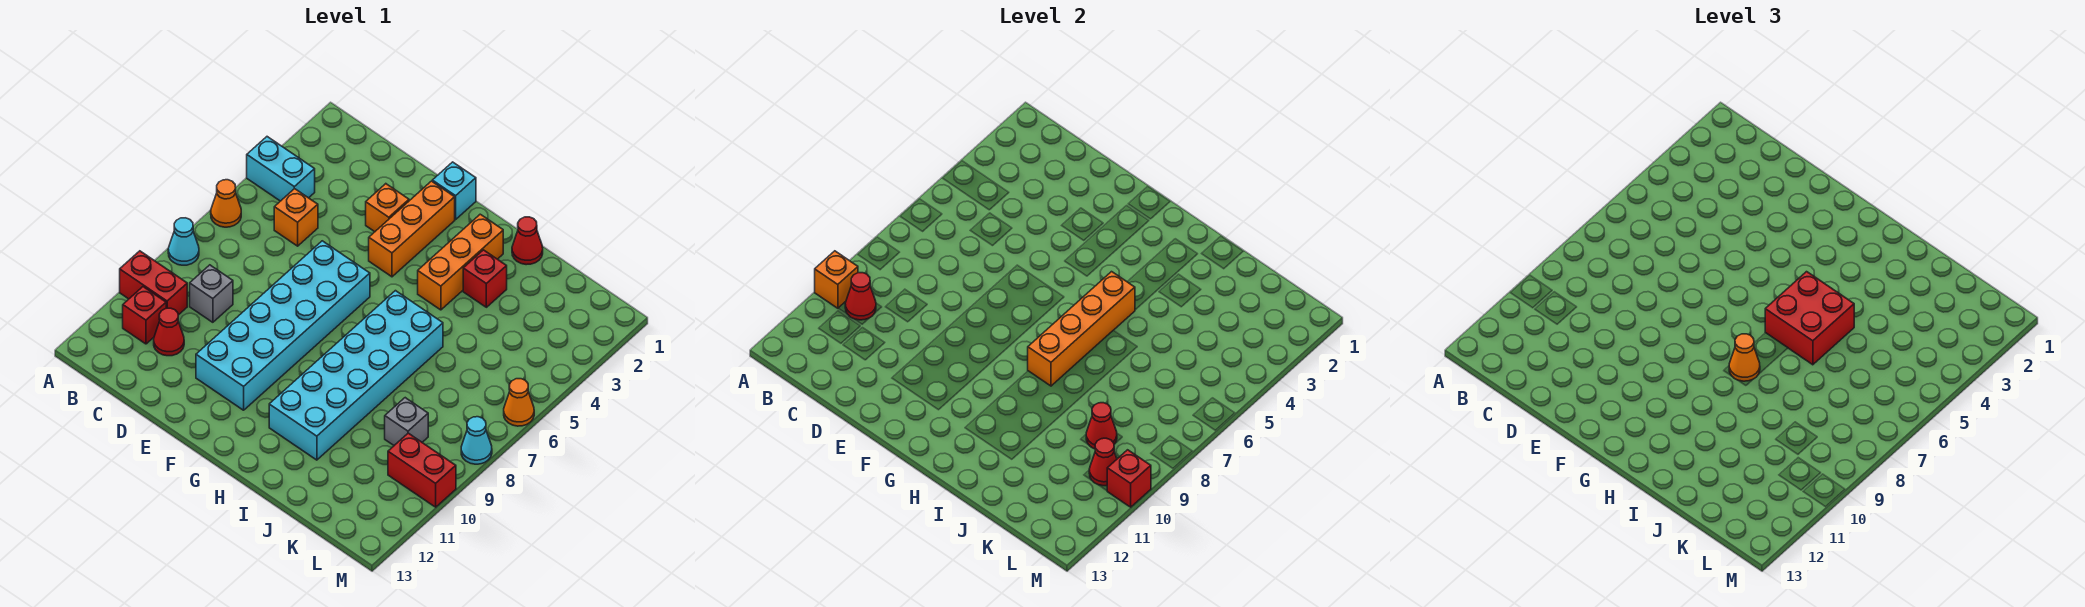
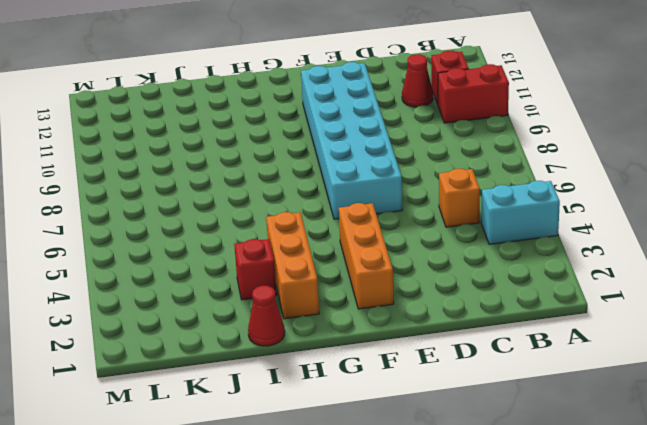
none -> orange cone A6 level 1
none -> cyan cone A8 level 1
none -> grey brick C9 level 1

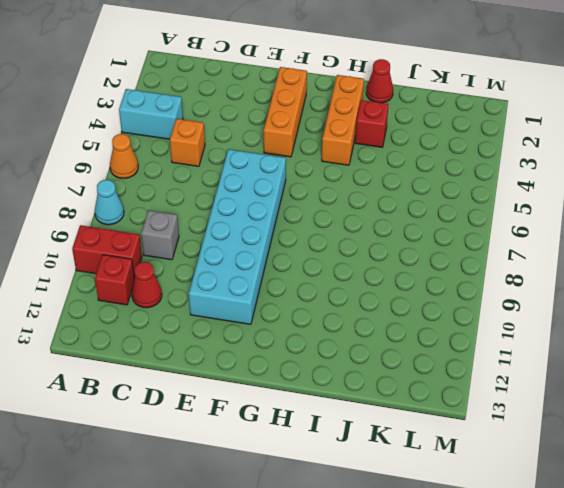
none -> orange brick E3 level 1
none -> cyan brick F1 level 1
none -> cyan brick H6:I11 level 1

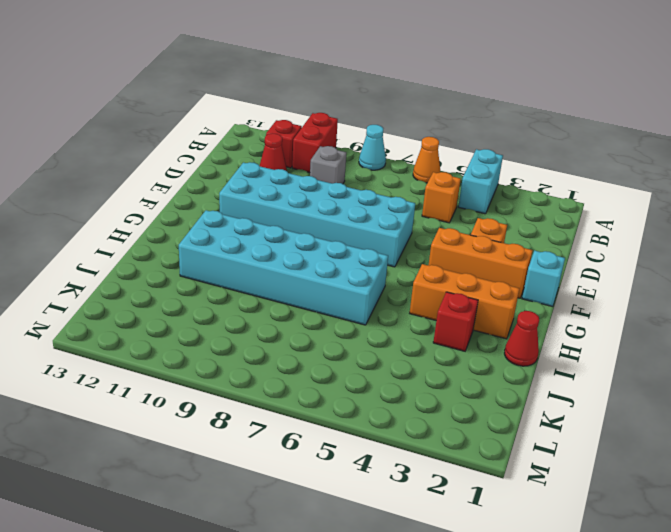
none -> grey brick K9 level 1
none -> red brick L10:M10 level 1
none -> orange cone M6 level 1

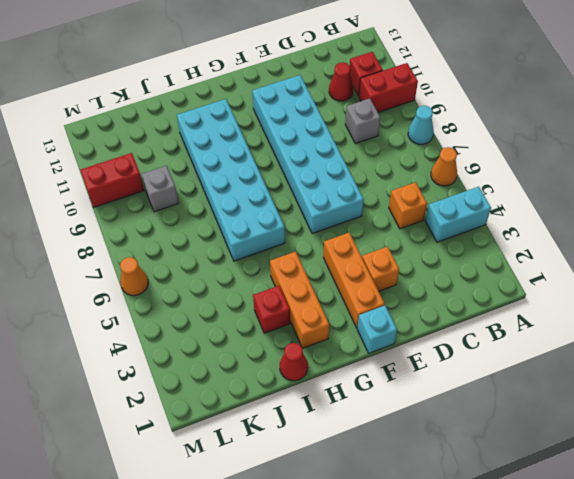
none -> cyan cone M8 level 1
none -> orange brick A10 level 2
none -> red cone B10 level 2

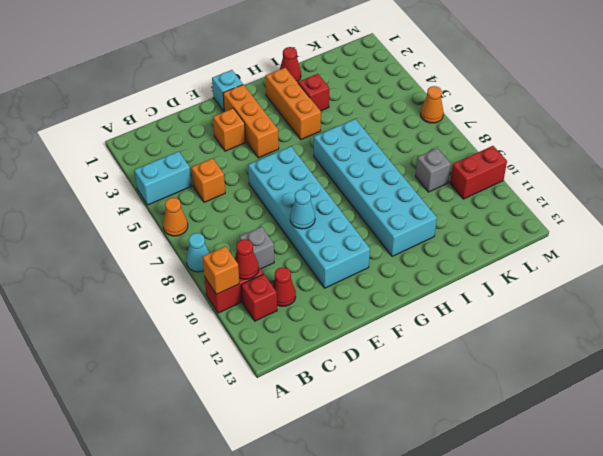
cyan cone E9 level 2 -> cyan cone M8 level 1
none -> orange brick H5:H8 level 2
none -> red cone K9 level 2
none -> red cone L10 level 2

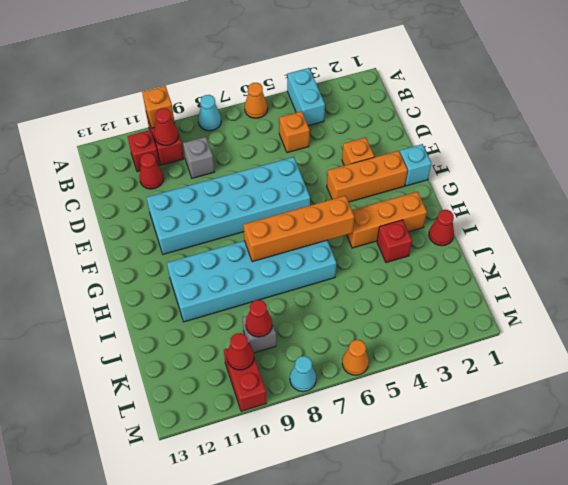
none -> red brick M10 level 2
none -> red brick H5:I6 level 3
none -> orange cone H8 level 3

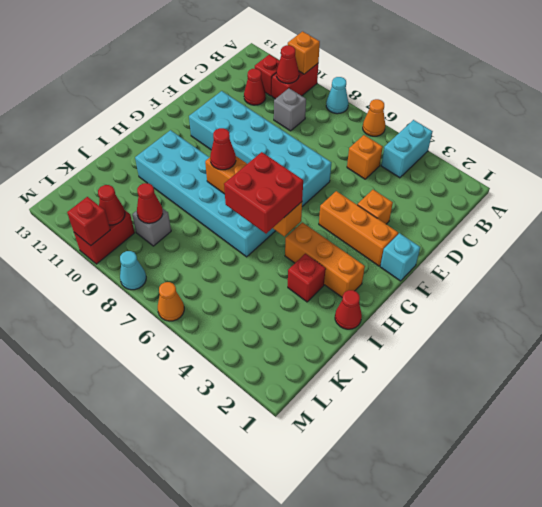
red cone H8 level 3 -> orange cone H8 level 3

